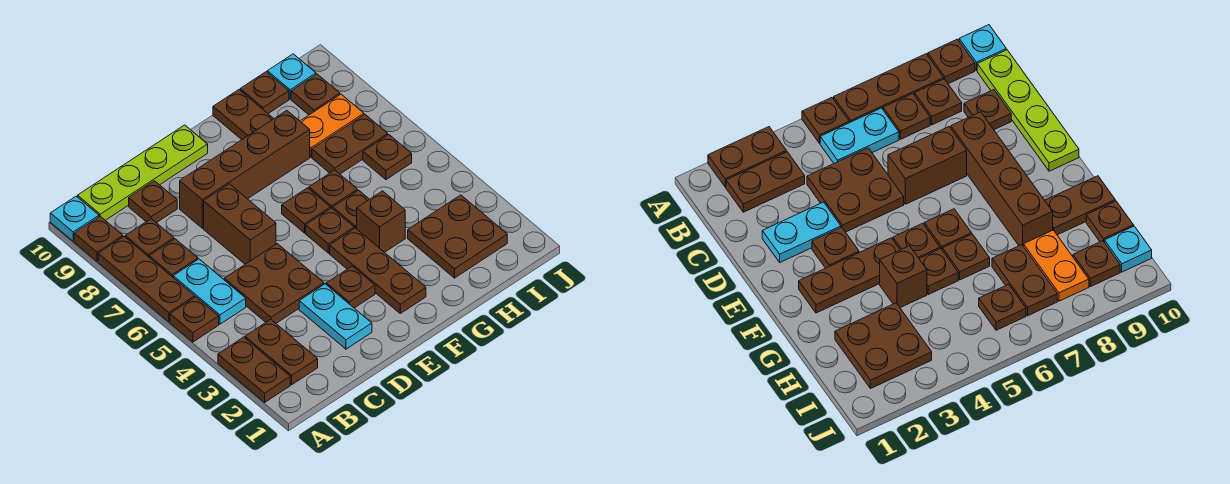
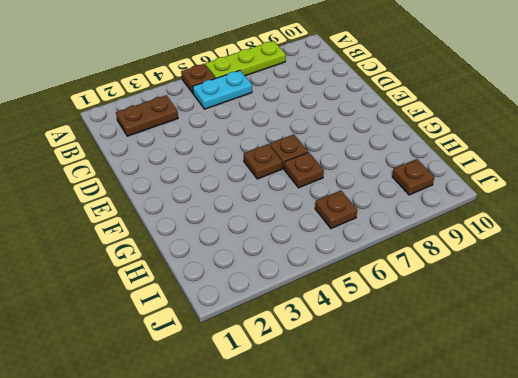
lime plate A6:A8 level 1 -> brown plate A6:A8 level 1
none -> brown plate A2:A3 level 1
none -> brown plate A9 level 1
none -> cyan plate A10 level 1
none -> brown plate B7 level 1

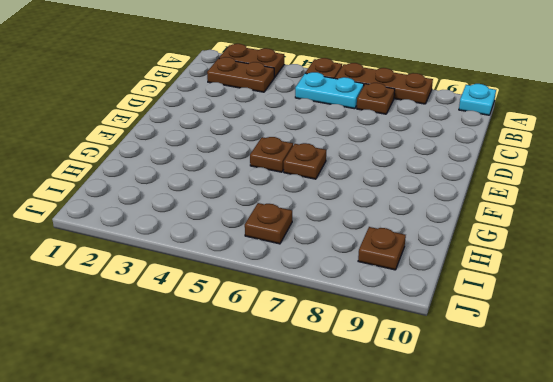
none -> brown plate A9 level 1
none -> brown plate B8 level 1
none -> lime plate B10:E10 level 1
none -> brown plate C4:D5 level 1

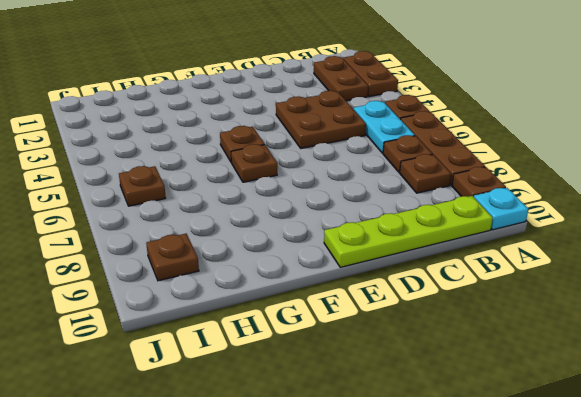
none -> brown plate C9 level 1
none -> cyan plate D2:D3 level 1
none -> brown brick D6:D7 level 1
none -> brown brick D8:G8 level 1

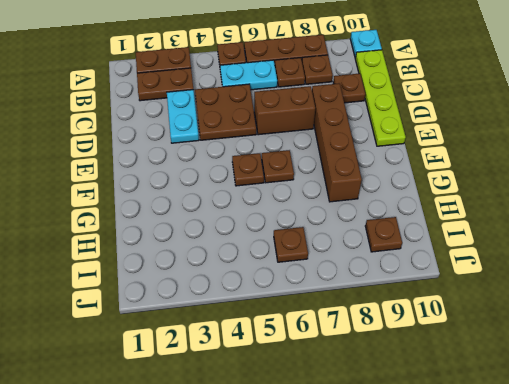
cyan plate C3:D3 level 1 -> cyan plate D2:D3 level 1
none -> brown plate A9 level 1
none -> brown plate E3 level 1
none -> brown plate F2:F4 level 1
none -> brown brick G4 level 1

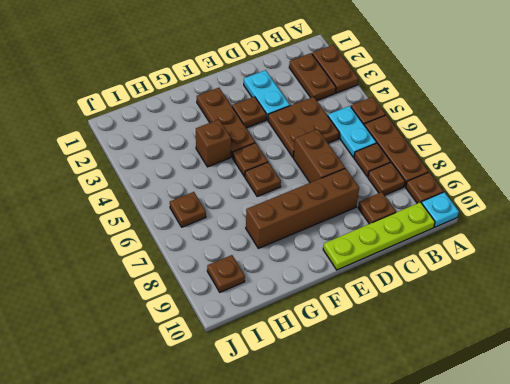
none -> brown plate G5 level 1
none -> brown plate G6 level 1
none -> brown plate G9:G10 level 1
none -> brown plate H2:I3 level 1

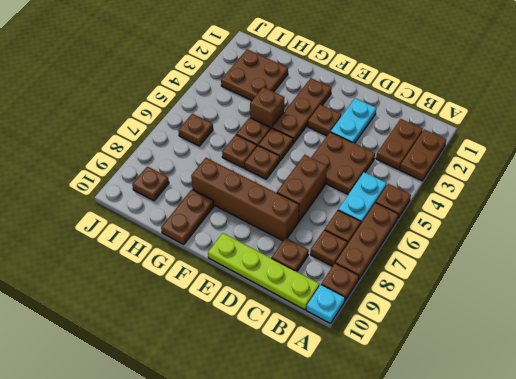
none -> brown plate H7:I7 level 1
none -> orange plate H8:I8 level 1
none -> brown plate H10 level 1
none -> cyan plate I10 level 1

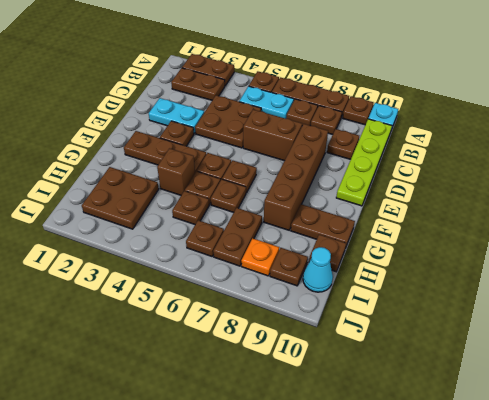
brown plate H5 level 1 -> none
orange plate I8 level 1 -> orange plate H8:I8 level 1
cyan cone I10 level 1 -> cyan plate I10 level 1

